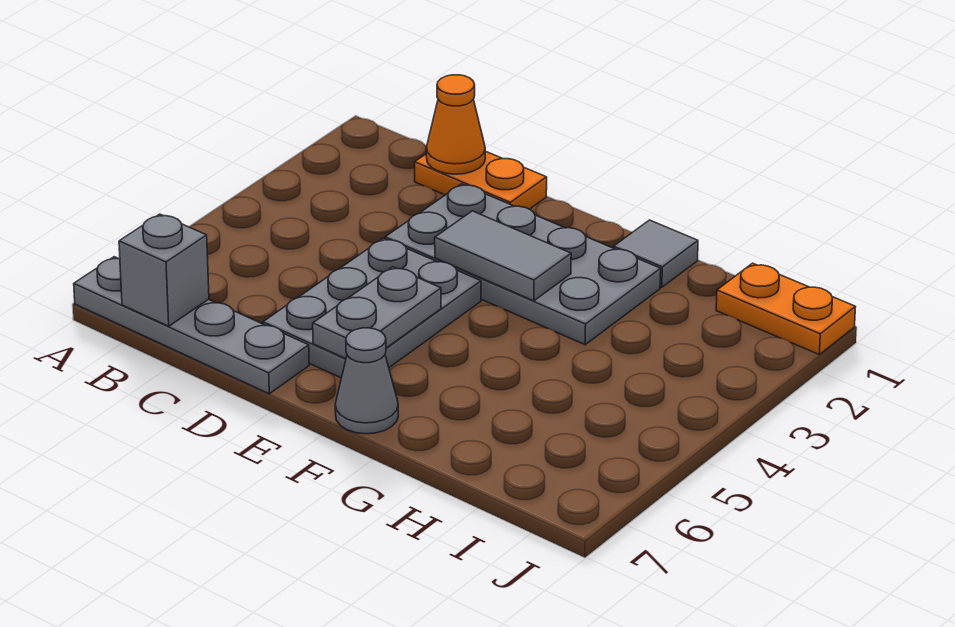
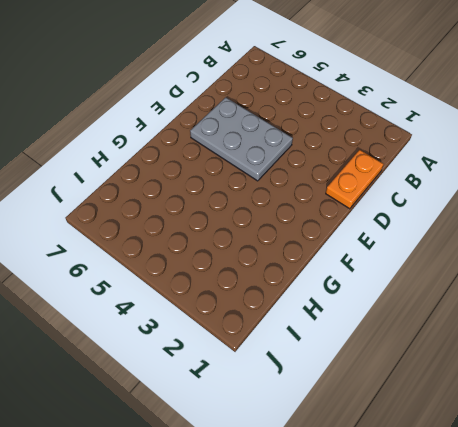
none -> grey plate A7:D7 level 1
none -> grey plate D2:G3 level 1

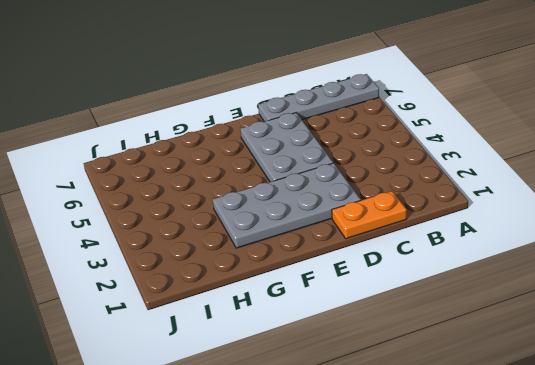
none -> grey cone F7 level 1
none -> grey tile G1 level 1

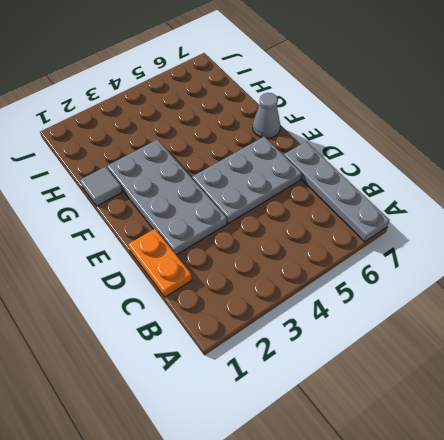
none -> orange plate I1:J1 level 1
none -> grey brick B7 level 2

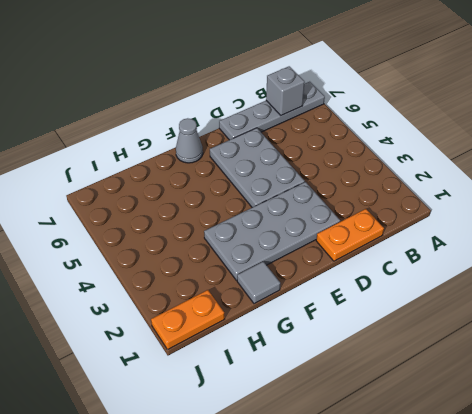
none -> orange cone C1 level 2
none -> grey tile E3:F3 level 2

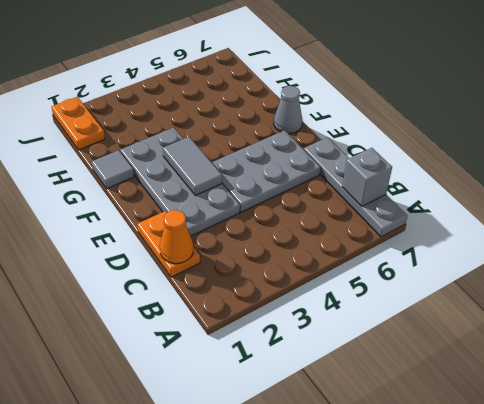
none -> grey plate E5:E6 level 2

